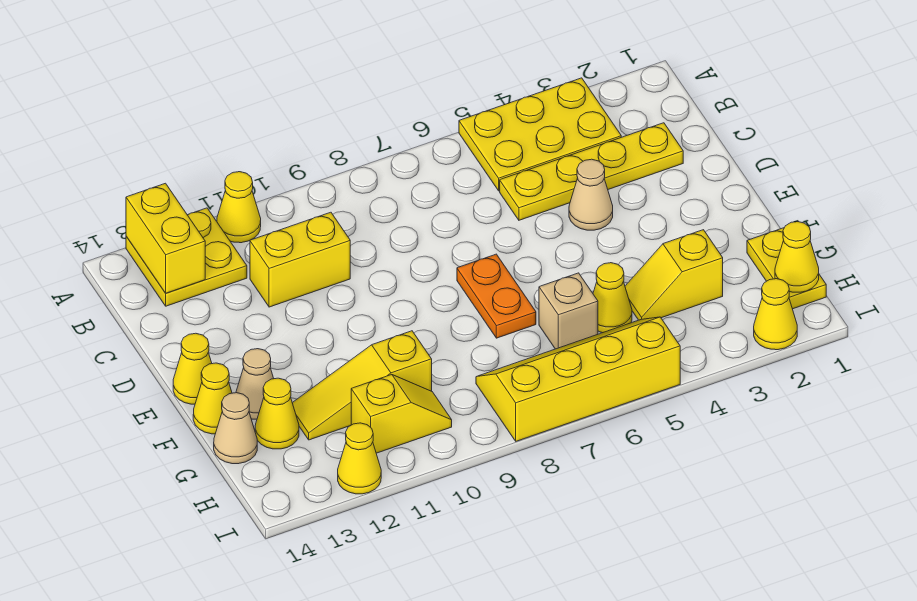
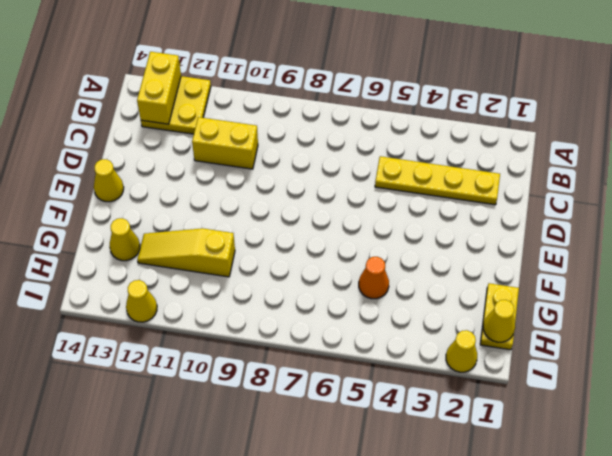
orange cone G5 level 1 -> yellow cone G5 level 1
none -> yellow plate A3:B5 level 1
none -> yellow cone A11 level 1
none -> tan cone D4 level 1

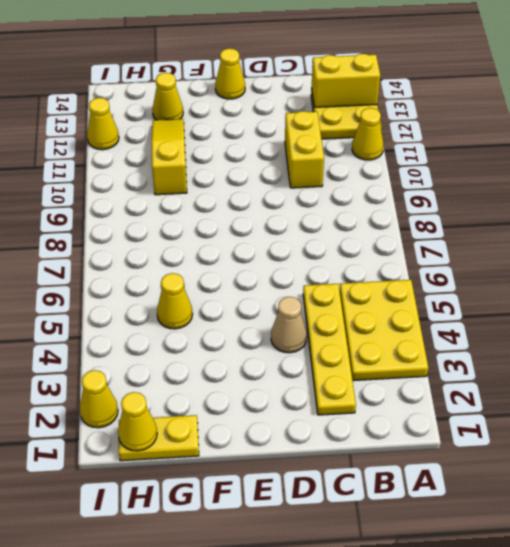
none -> orange plate E7:F7 level 1
none -> tan cone F13 level 1
none -> yellow cone F14 level 1

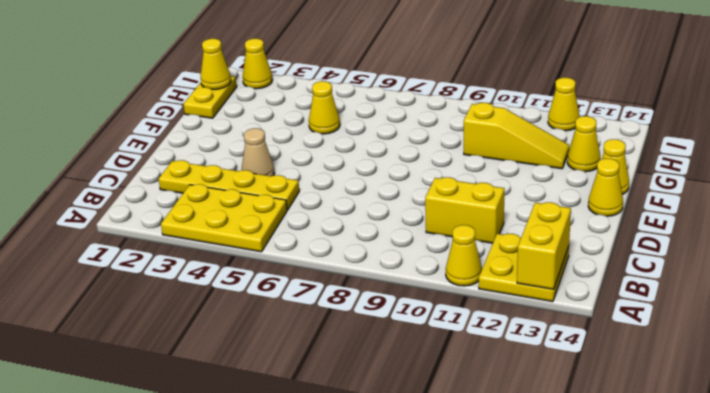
none -> orange plate E7:F7 level 1
none -> tan cone F13 level 1
none -> yellow slope G3:G4 level 1 top 3

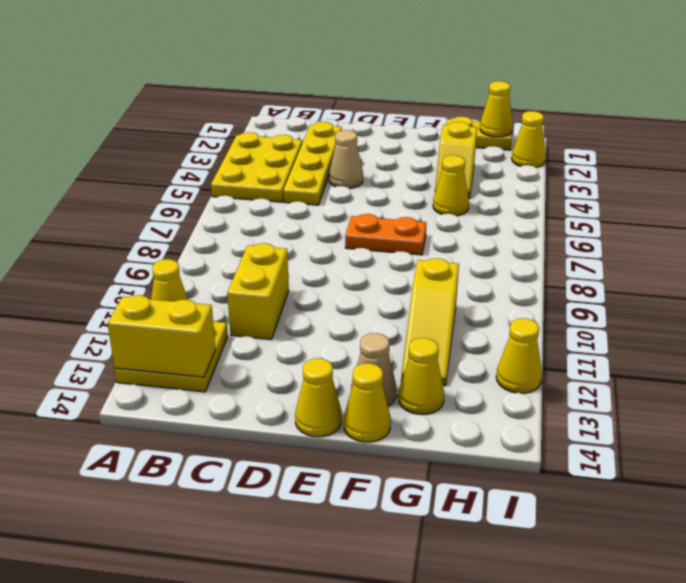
none -> tan brick G6 level 1
none -> tan cone G14 level 1
none -> yellow slope H5:I8 level 1 top I

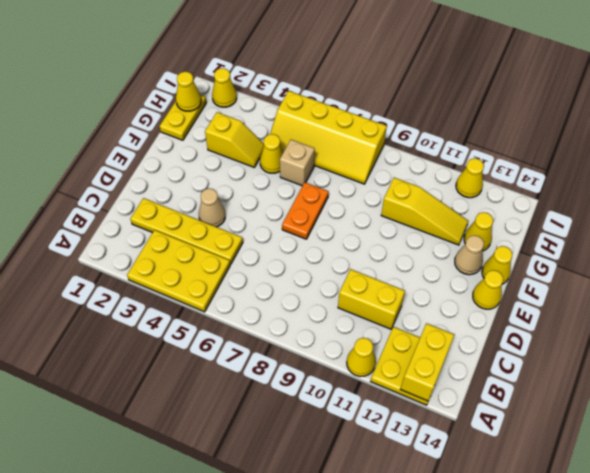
none -> tan cone G14 level 1
none -> yellow slope H10:H11 level 1 top 11

